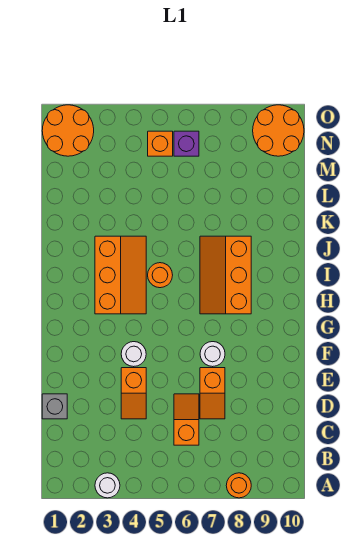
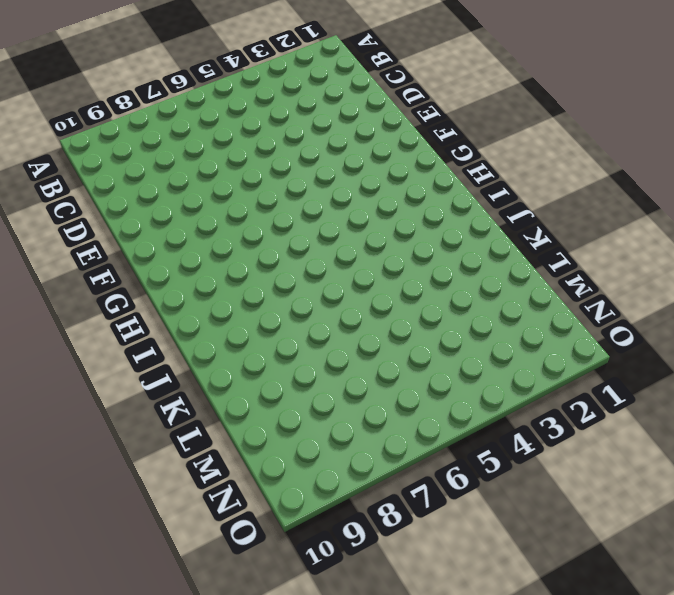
none -> white round brick A3 level 1
none -> orange round brick A8 level 1
none -> orange slope C6:D6 level 1 top C

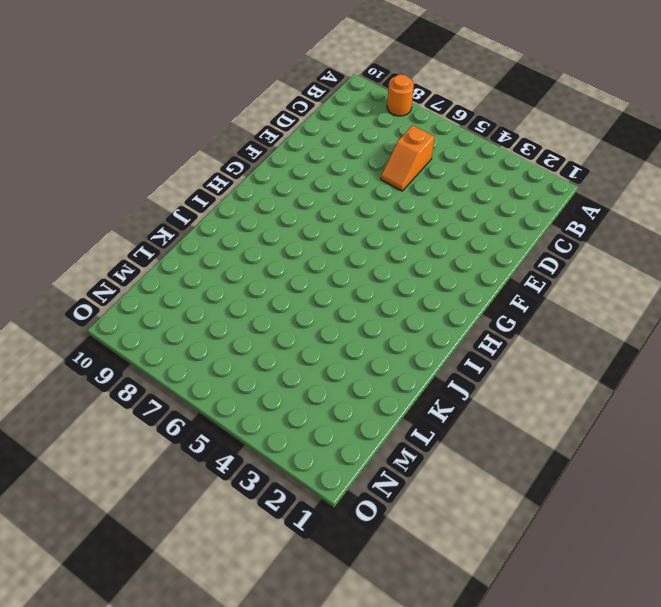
none -> white round brick A3 level 1
none -> grey brick D1 level 1
none -> orange slope D4:E4 level 1 top E

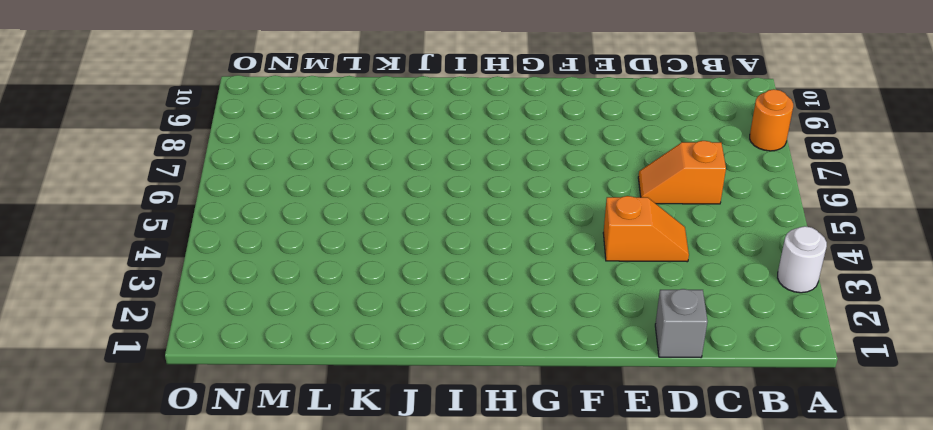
none -> orange slope D7:E7 level 1 top E
none -> white round brick F4 level 1
none -> white round brick F7 level 1

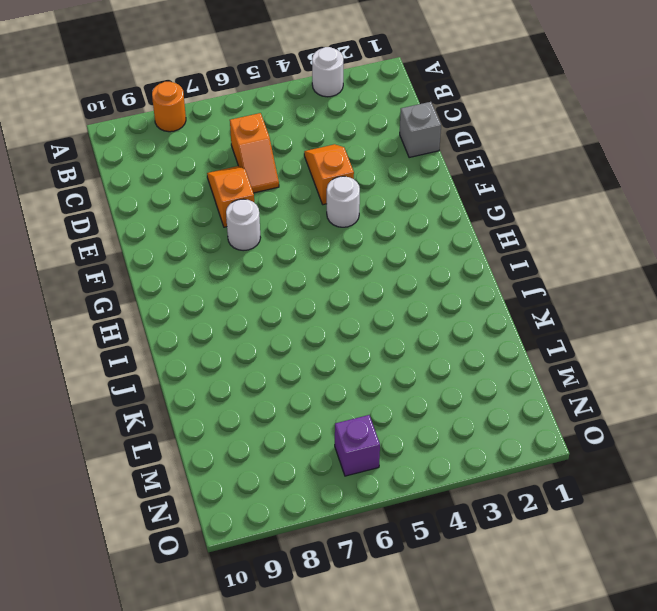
none -> orange slope H3:J4 level 1 top 3
none -> orange slope H7:J8 level 1 top 8
none -> orange round brick I5 level 1

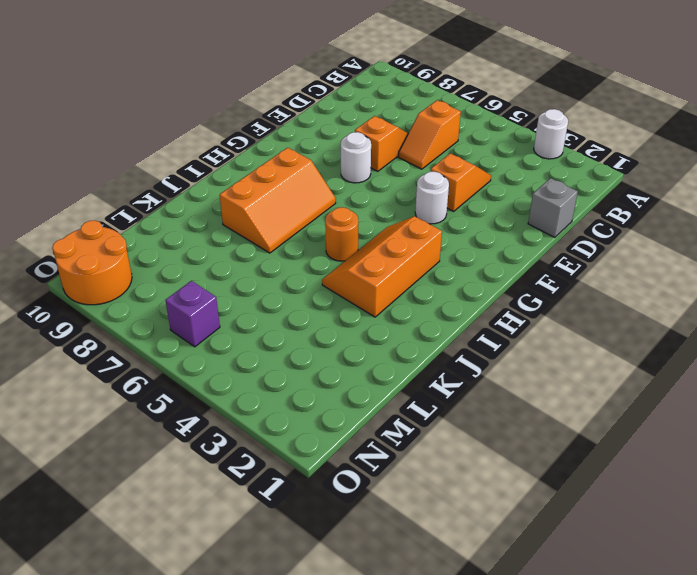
none -> orange round brick A8 level 1
none -> orange round brick N1:O2 level 1
none -> orange brick N5 level 1

